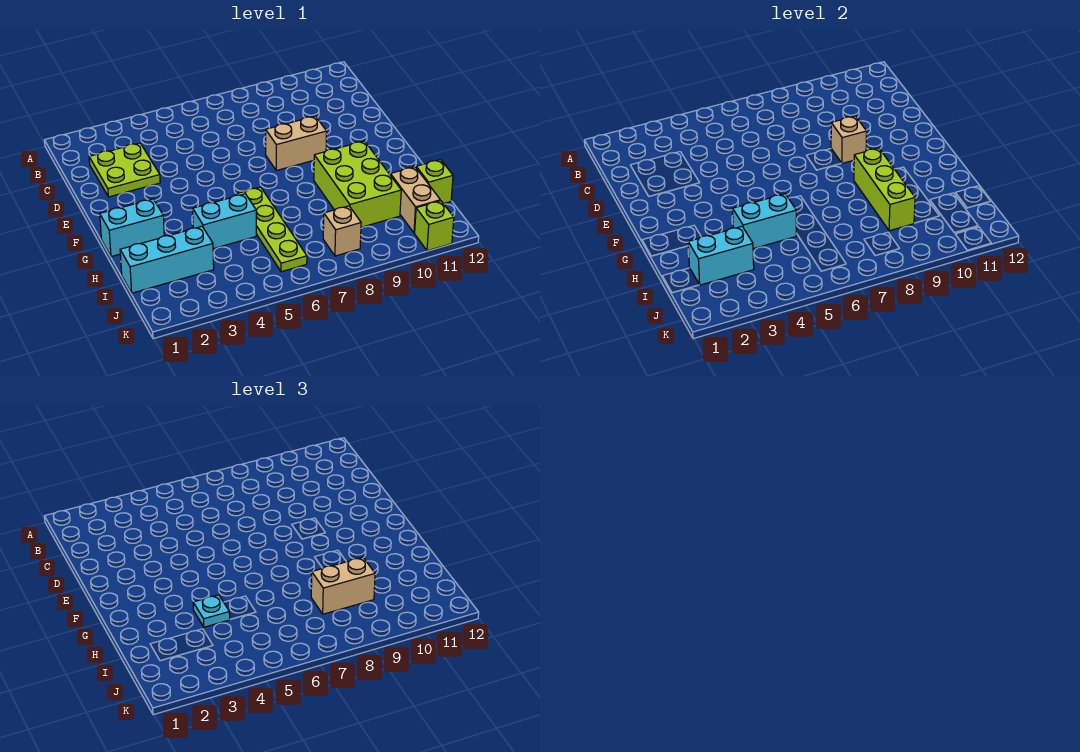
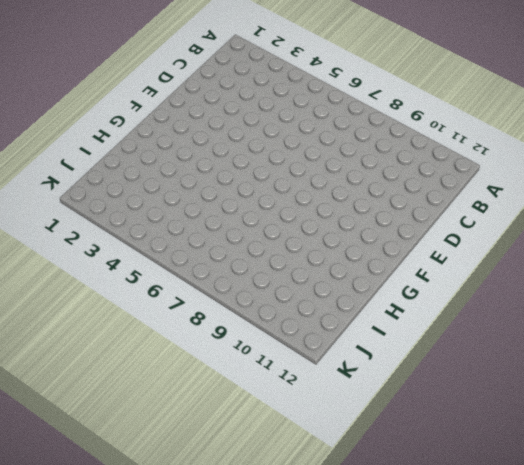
none -> lime plate C2:D3 level 1
none -> tan brick E8:E9 level 1
none -> cyan brick G1:G2 level 1

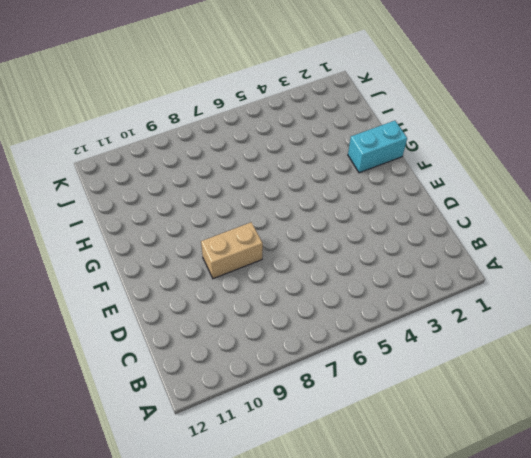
none -> lime plate C2:D3 level 1
none -> lime plate G6:J6 level 1
none -> lime brick G9:I10 level 1

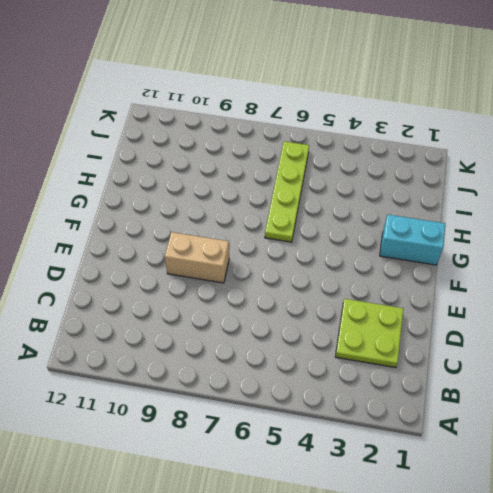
none -> lime brick G9:I10 level 1
none -> cyan brick H4:H5 level 1
none -> cyan brick I1:I3 level 1

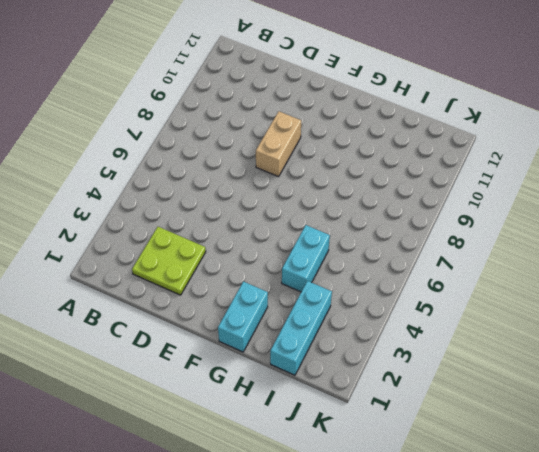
none -> lime plate G6:J6 level 1
none -> lime brick G9:I10 level 1
none -> tan brick I11:J11 level 1

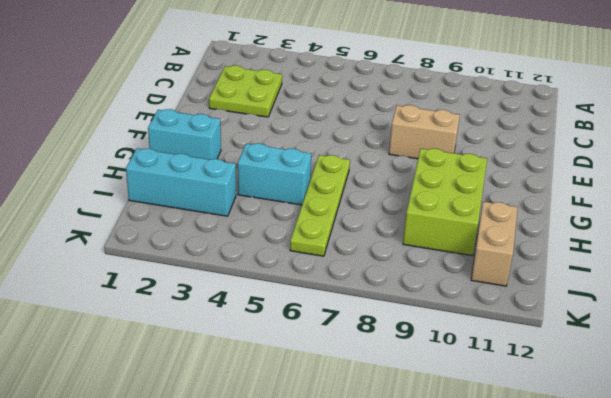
none -> lime brick I12 level 1
none -> tan brick J8 level 1
none -> lime brick K11 level 1

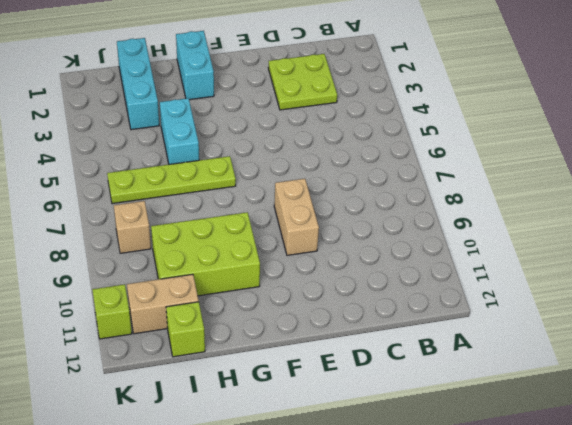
none -> tan brick E9 level 2
none -> lime brick G9:I9 level 2
none -> cyan brick H4:H5 level 2

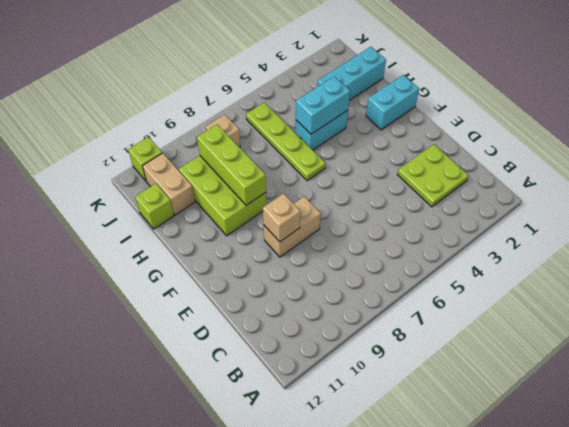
none -> cyan brick I2:I3 level 2
none -> cyan plate H4 level 3
none -> tan brick I8:I9 level 3

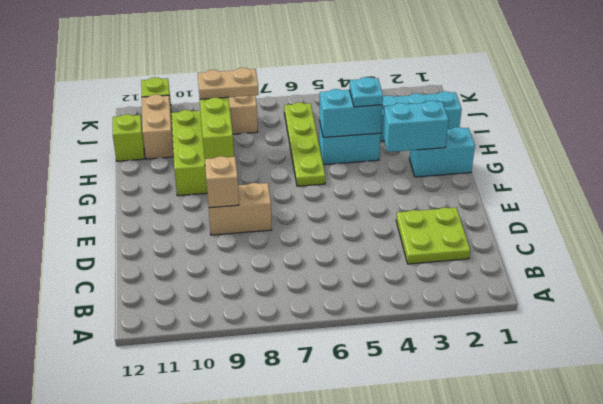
cyan brick G2:G3 level 2 -> cyan brick I2:I3 level 2
tan plate I8:I9 level 3 -> tan brick I8:I9 level 3

